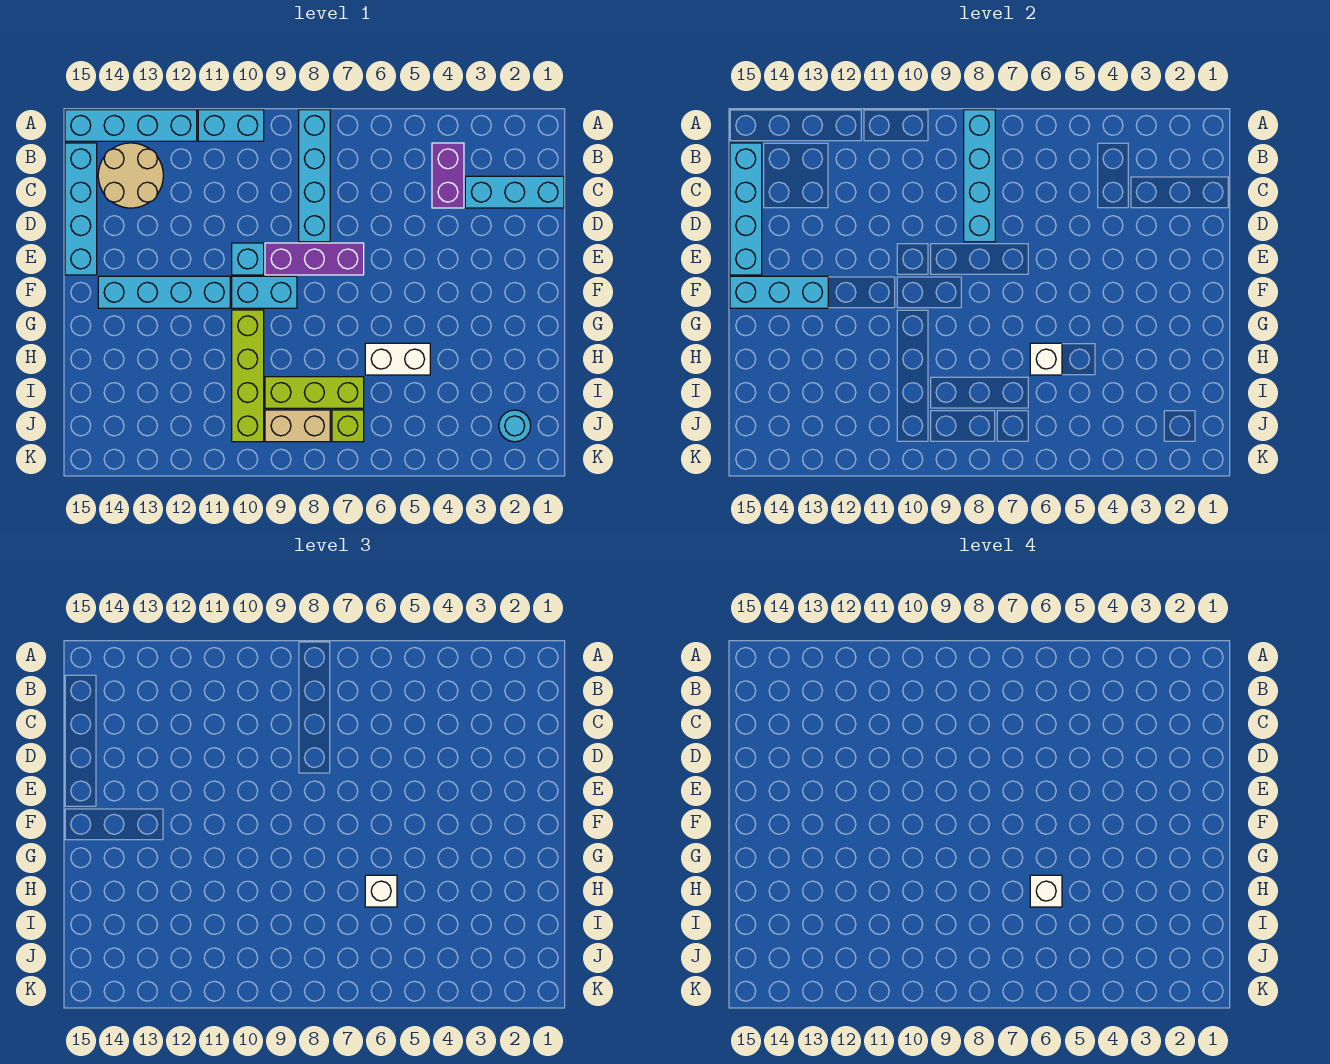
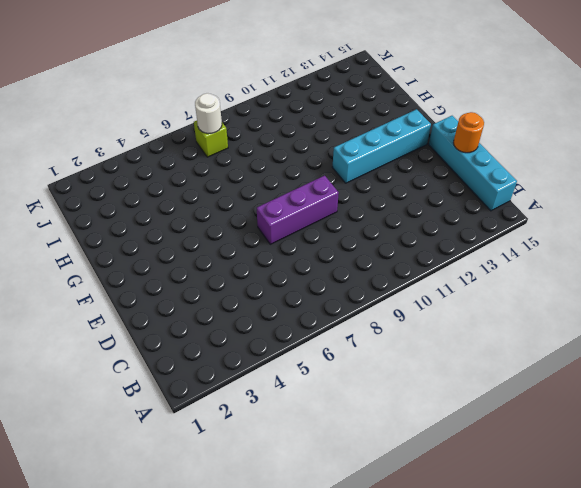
orange round brick D15 level 2 -> cyan brick B15:E15 level 2
white round brick J7 level 2 -> none
none -> cyan brick A8:D8 level 1
none -> cyan brick A10:A11 level 1
none -> cyan brick A12:A15 level 1

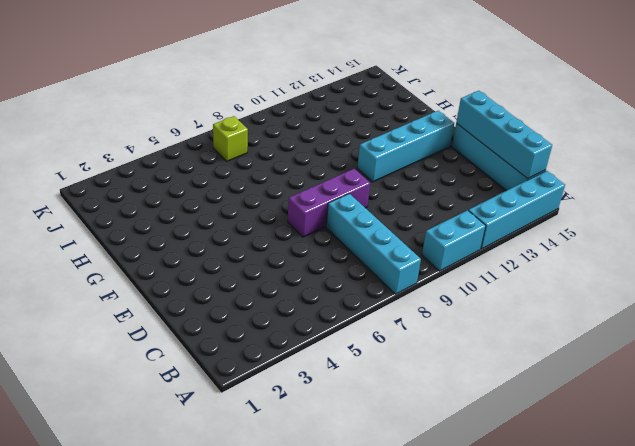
none -> purple brick B4:C4 level 1
none -> tan round brick B13:C14 level 1
none -> cyan brick C1:C3 level 1

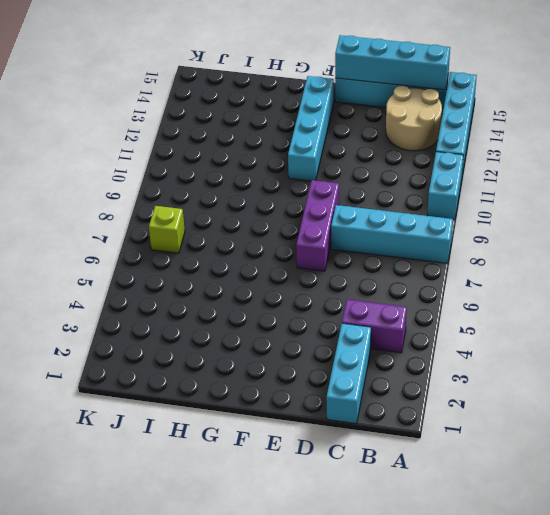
none -> cyan brick E10 level 1
none -> cyan brick F9:F10 level 1
none -> lime brick G10:J10 level 1

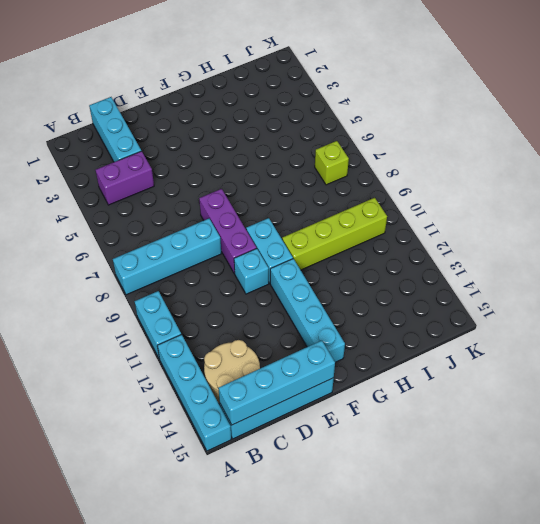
none -> white brick H5:H6 level 1
none -> lime brick I7:I9 level 1
none -> cyan round brick J2 level 1

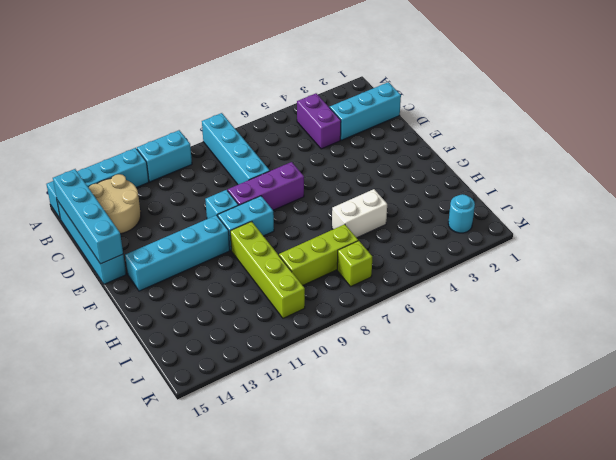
none -> tan brick J8:J9 level 1
none -> cyan brick A8:D8 level 2
none -> cyan brick F13:F15 level 2

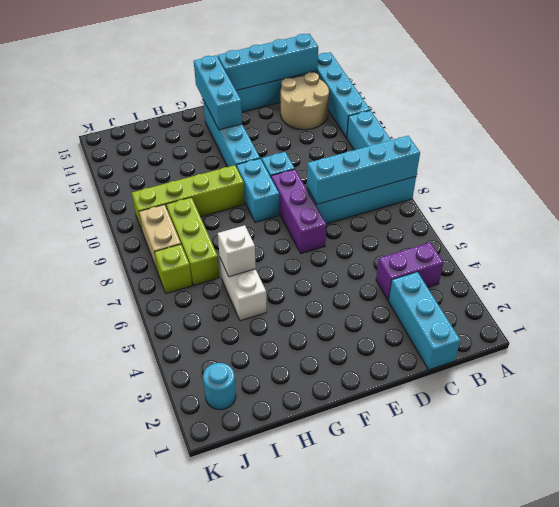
none -> white brick H6 level 3
none -> white brick H6 level 4

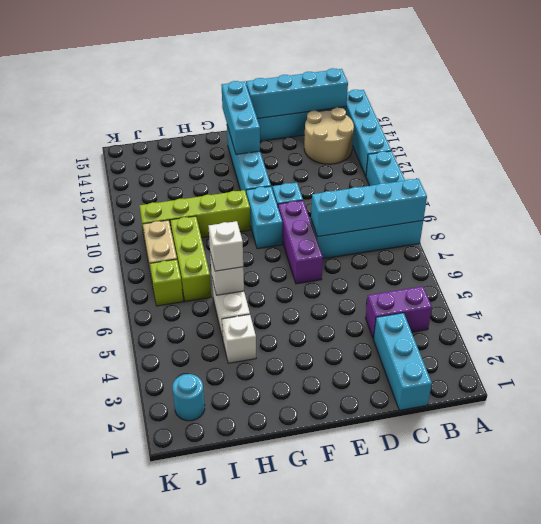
white brick H4 level 1 -> white brick H6 level 4

